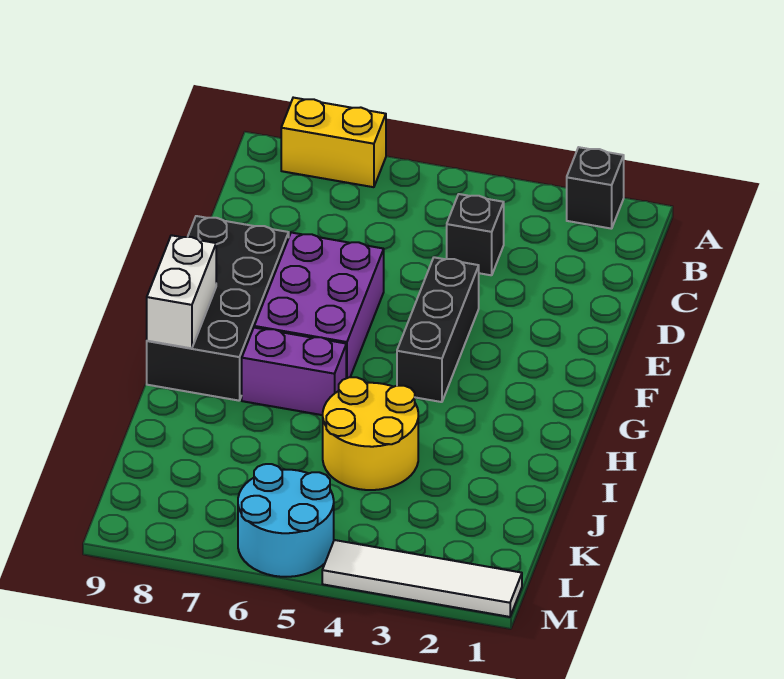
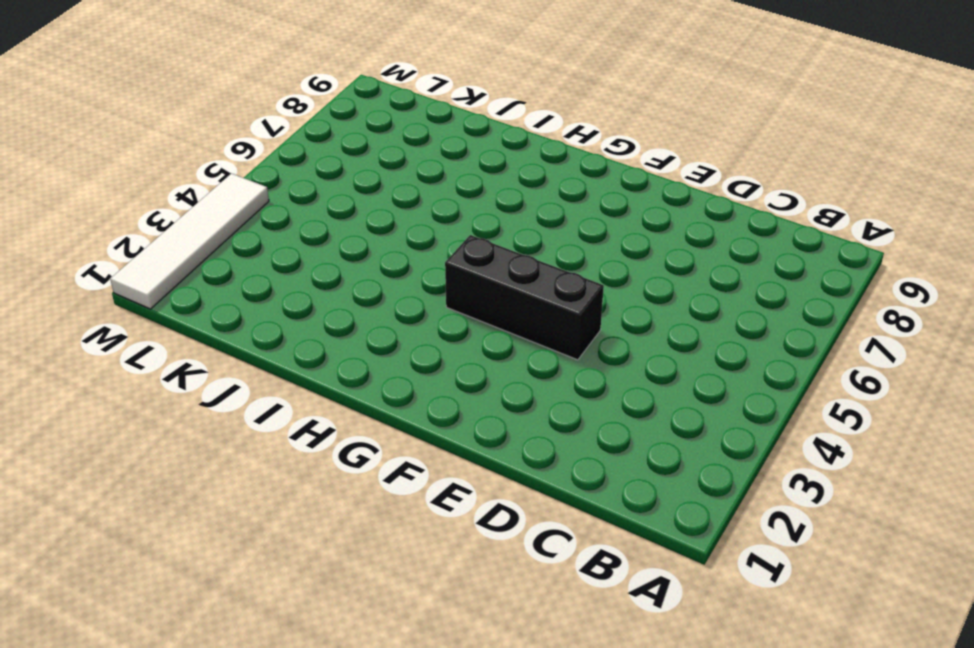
none -> black brick A2 level 1
none -> yellow brick A7:A8 level 1

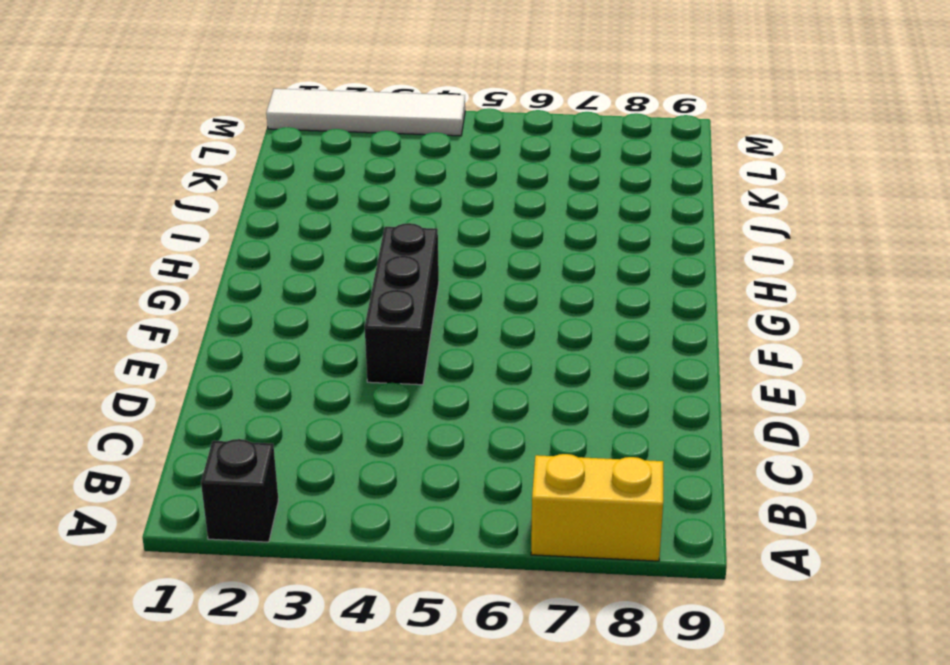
none -> black brick C4 level 1
none -> purple brick E6:G7 level 1

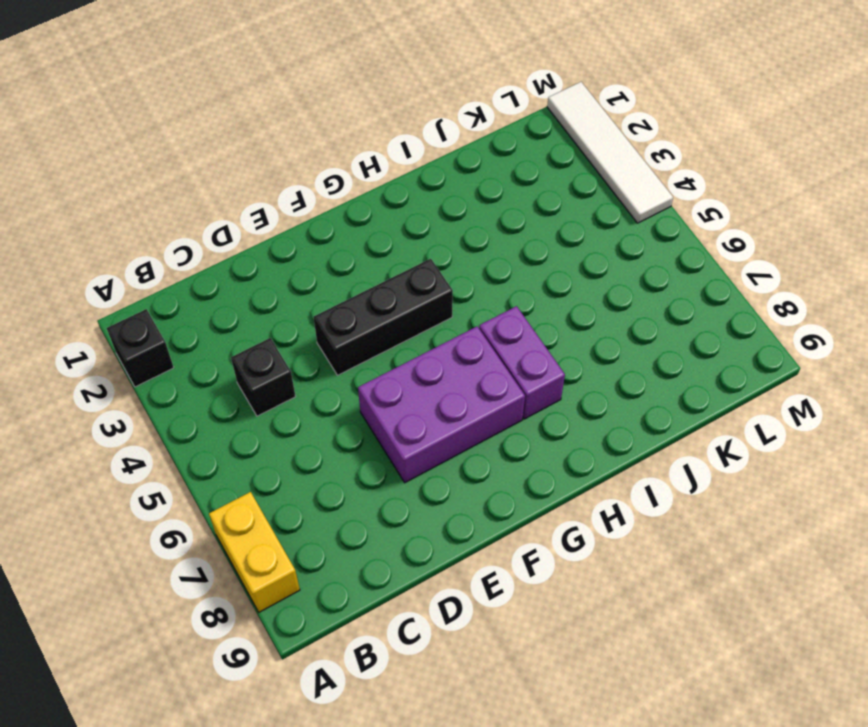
none -> black brick E8:H9 level 1
none -> yellow round brick I4:J5 level 1

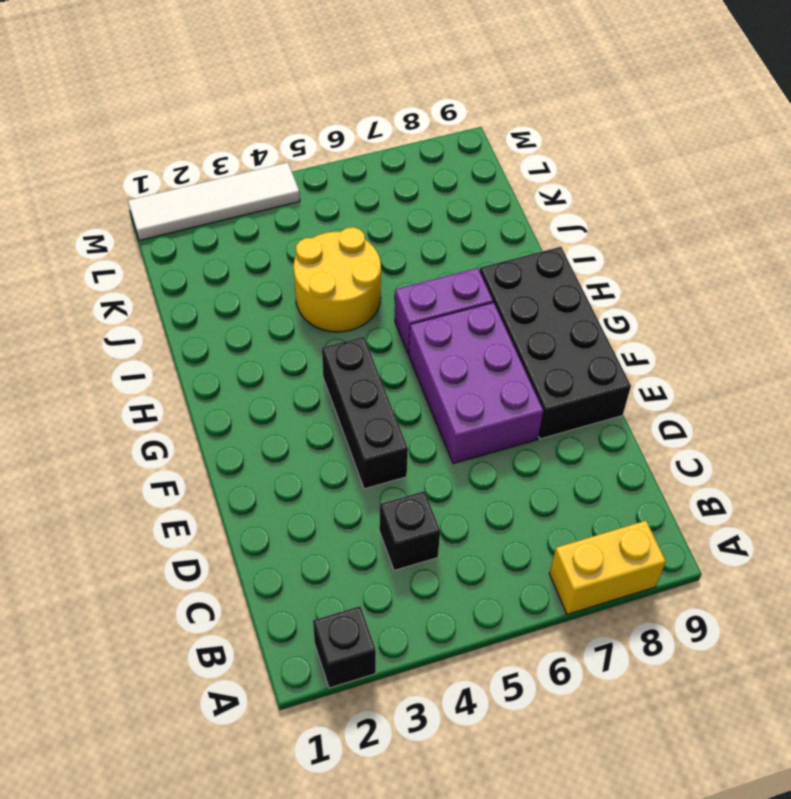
none -> cyan round brick L5:M6 level 1
none -> white brick G9:H9 level 2

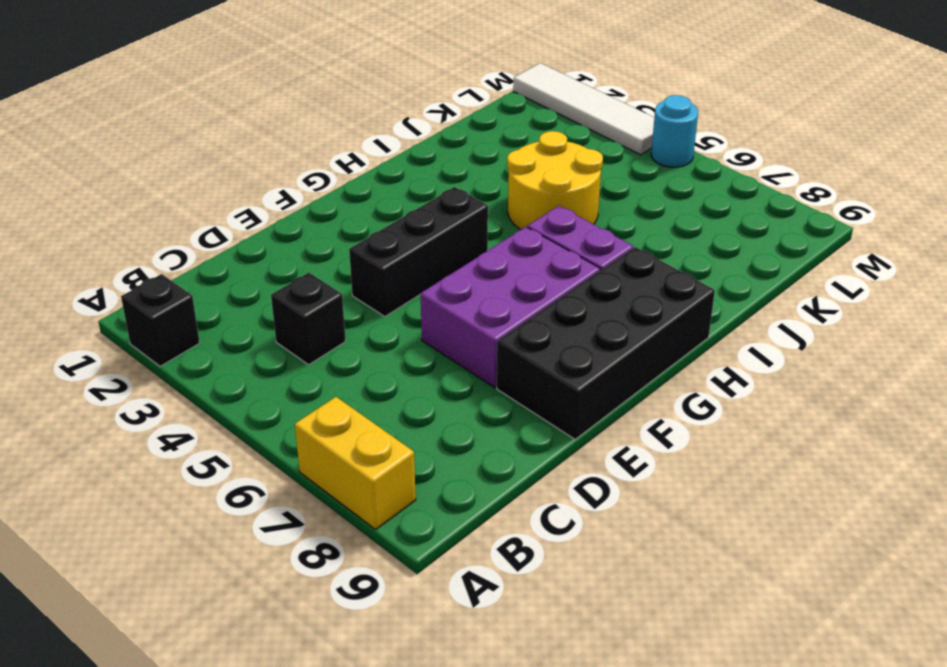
cyan round brick M5 level 1 -> cyan round brick L5:M6 level 1
none -> white brick G9:H9 level 2

